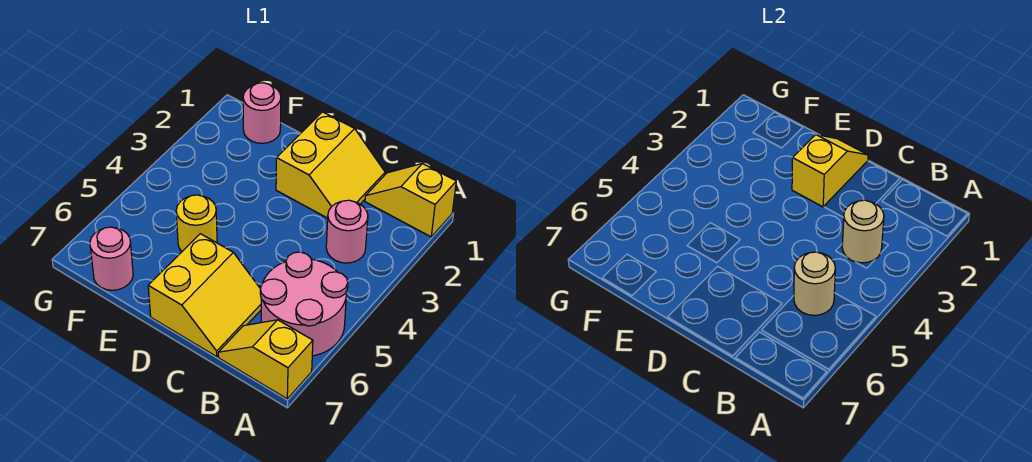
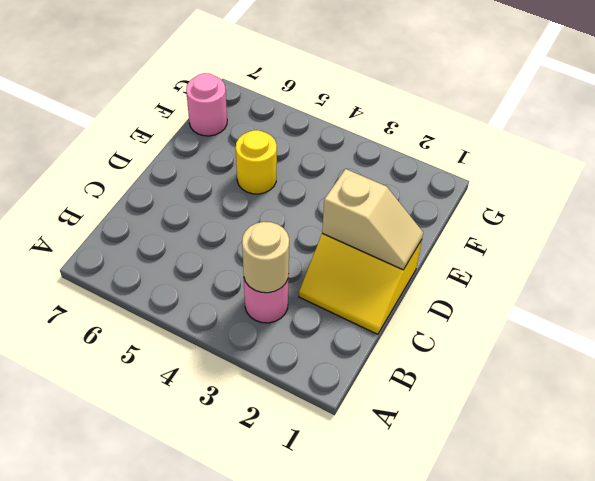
tan slope D1:D2 level 2 top 2 -> yellow slope D1:D2 level 2 top 2
none -> yellow slope A1:B1 level 1 top A
none -> pink round brick A5:B6 level 1
none -> yellow slope A7:B7 level 1 top A

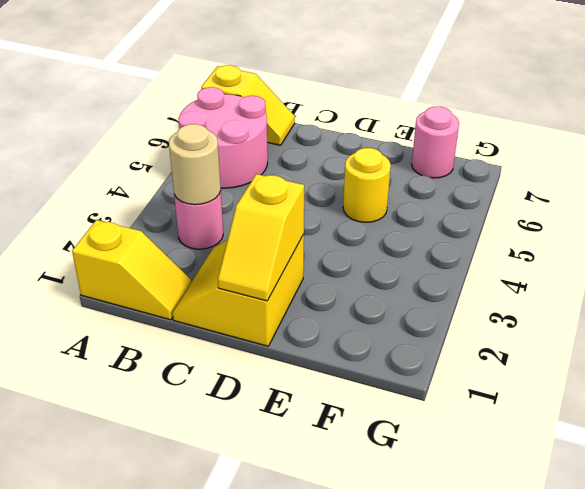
none -> yellow slope C6:D7 level 1 top D
none -> pink round brick F1 level 1
none -> tan round brick B5 level 2

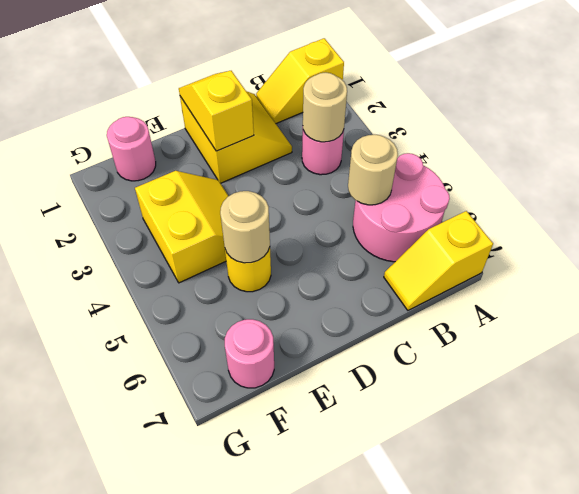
yellow slope E3:F4 level 1 top F -> yellow slope C6:D7 level 1 top D
tan round brick E5 level 2 -> none

